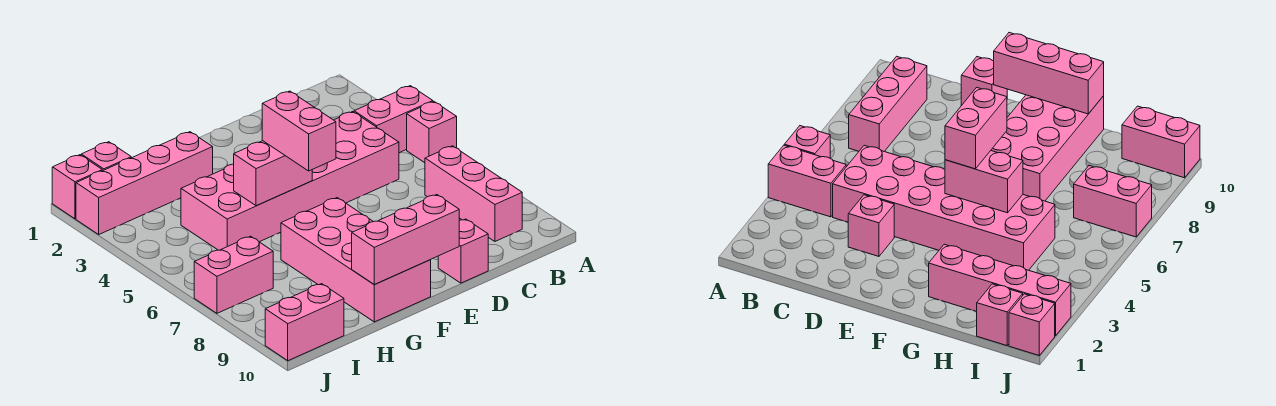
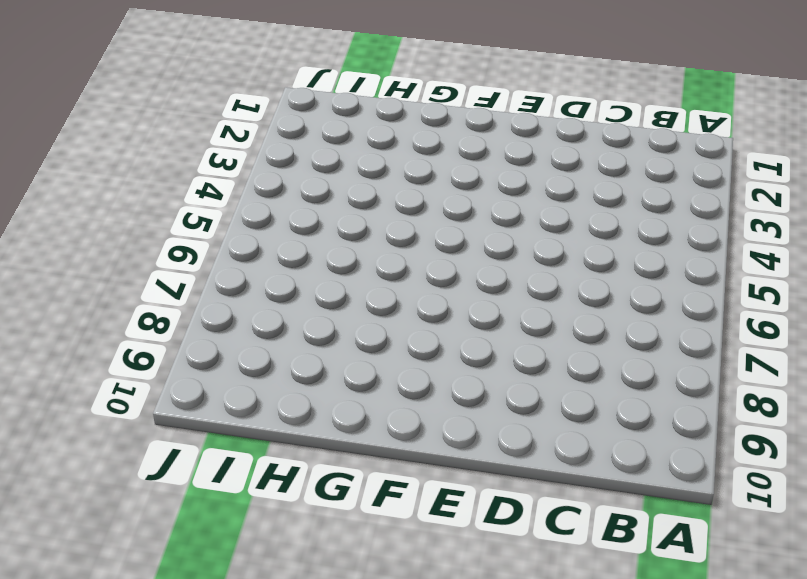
none -> pink brick A4:B4 level 1
none -> pink brick A5 level 1
none -> pink brick B7:B9 level 1

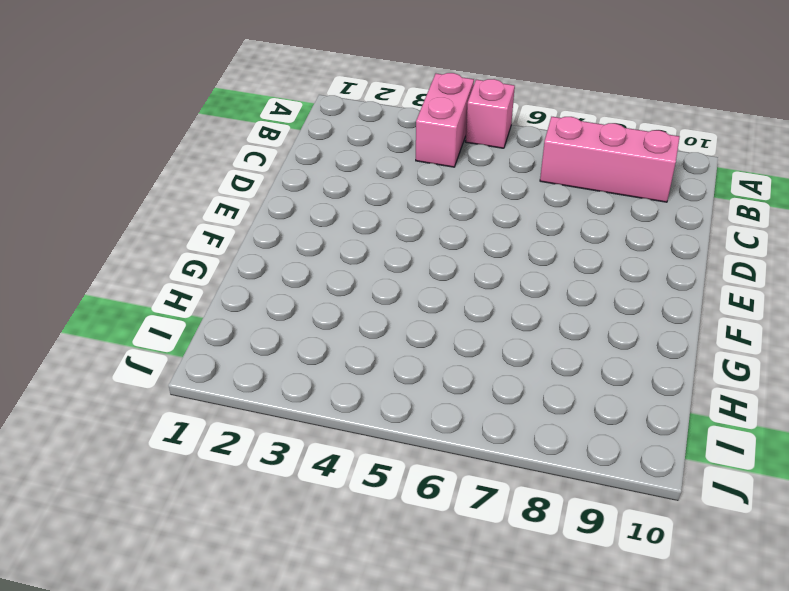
none -> pink brick C4:H5 level 1
none -> pink brick D3 level 1
none -> pink brick D10 level 1

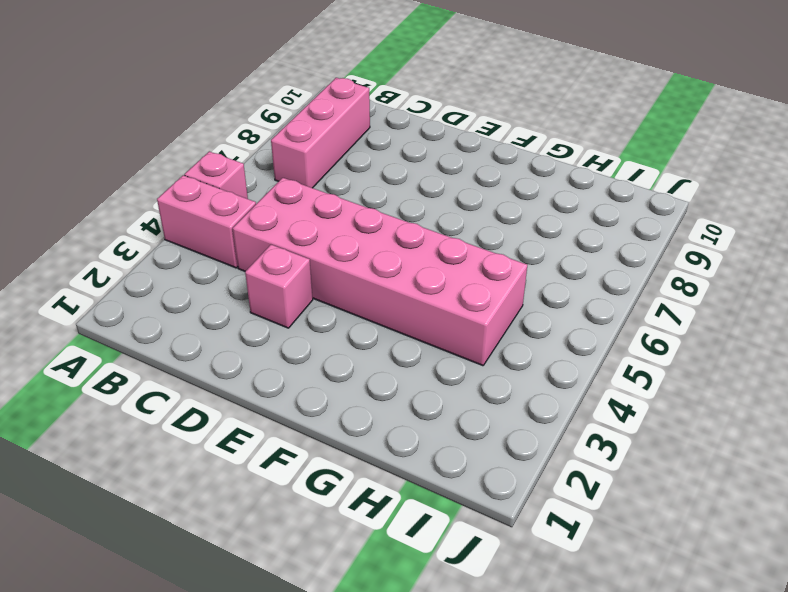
none -> pink brick D10 level 1
none -> pink brick F7:G10 level 1
none -> pink brick G2:J2 level 1

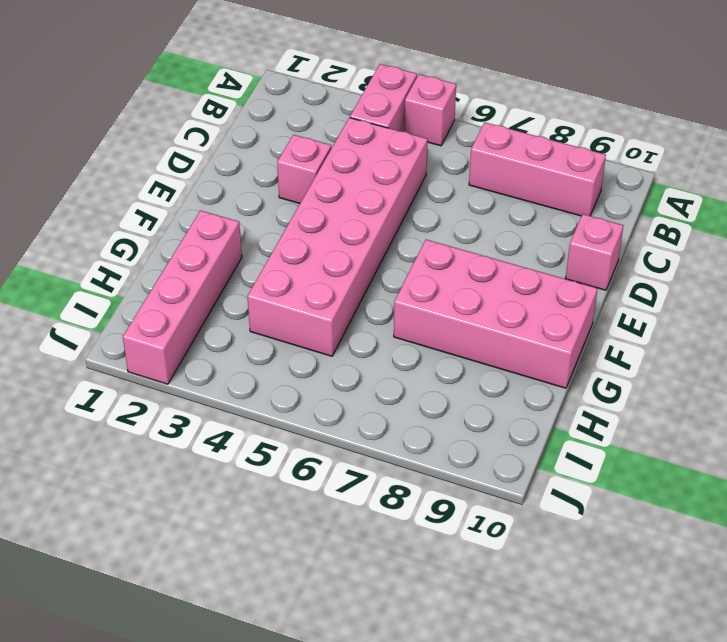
none -> pink brick I1 level 1
none -> pink brick I7:J7 level 1
none -> pink brick I10:J10 level 1

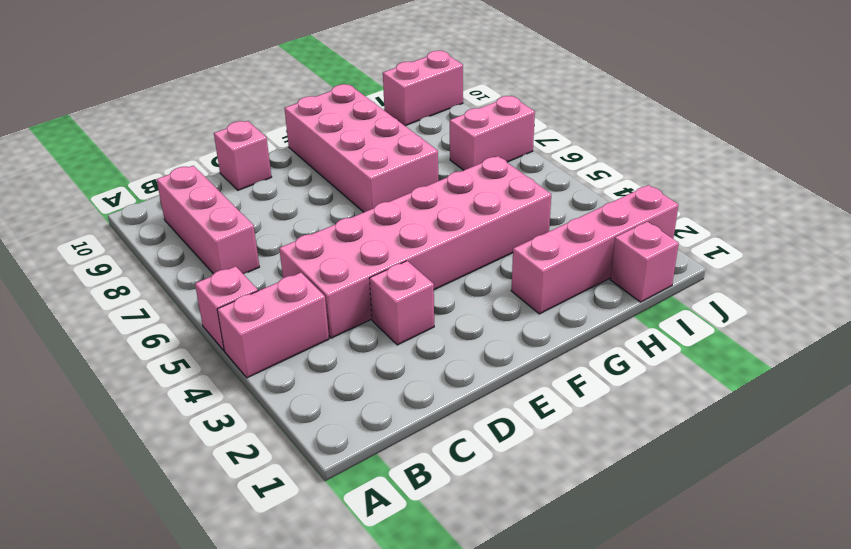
none -> pink brick J1 level 1
none -> pink brick E10:G10 level 2
none -> pink brick F5:G5 level 2

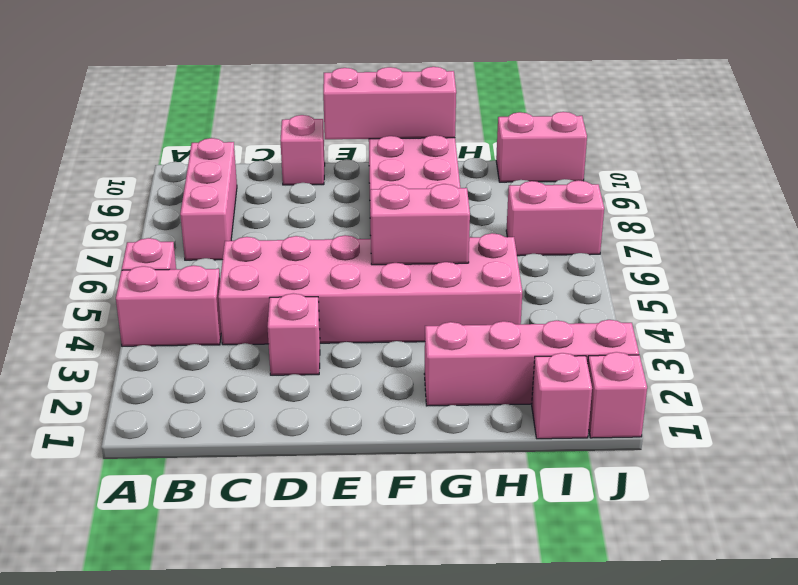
none -> pink brick F5:F6 level 3

